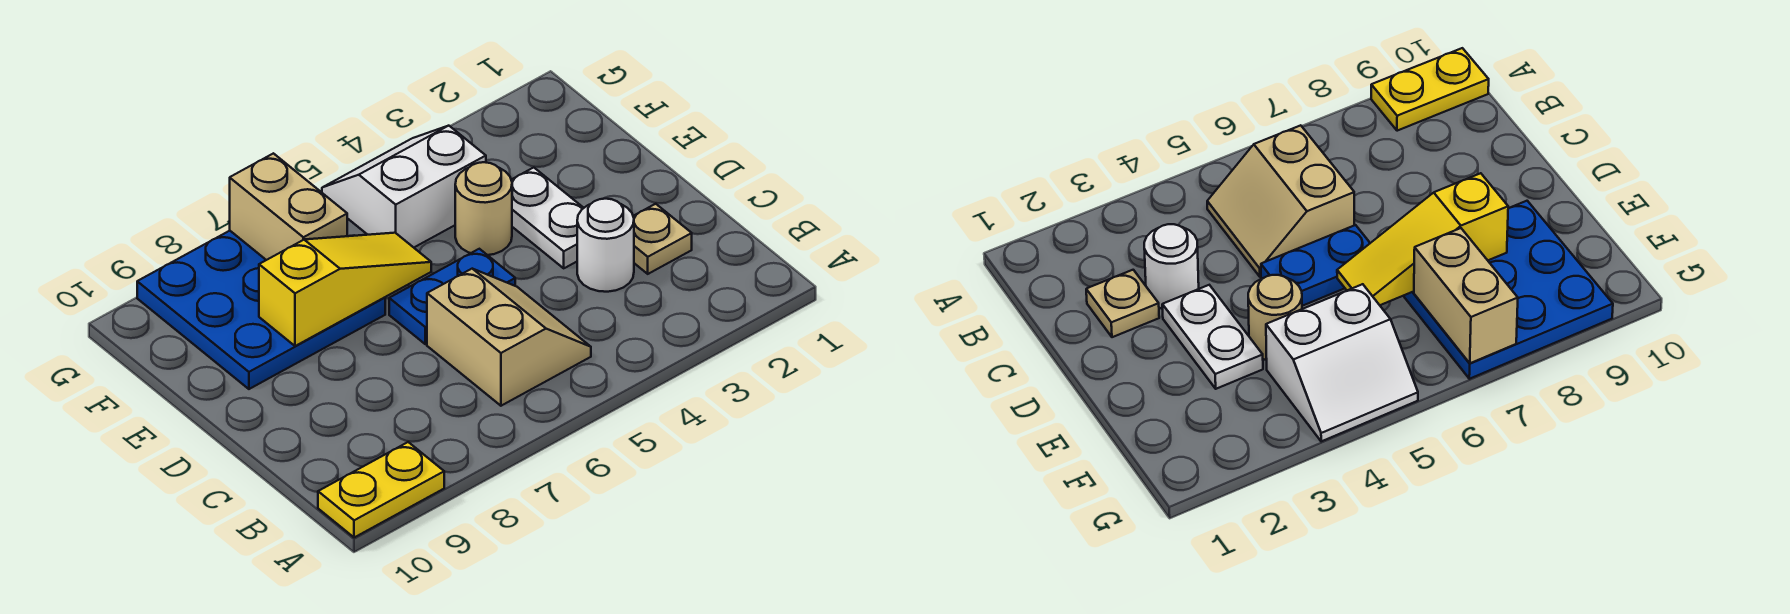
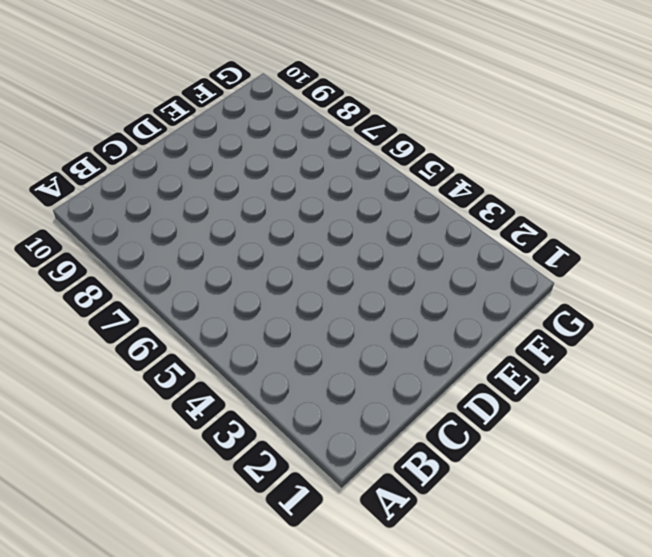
none -> yellow plate A9:A10 level 1
none -> tan slope B5:C6 level 1 top 6

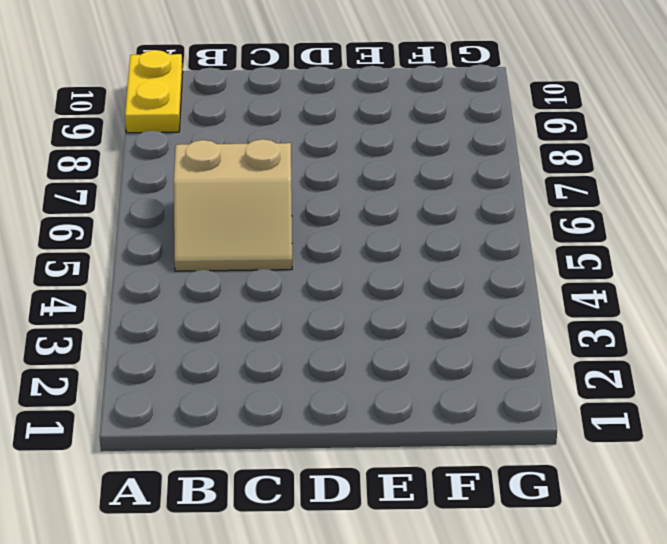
none -> tan plate C2 level 1
none -> white round brick C3 level 1

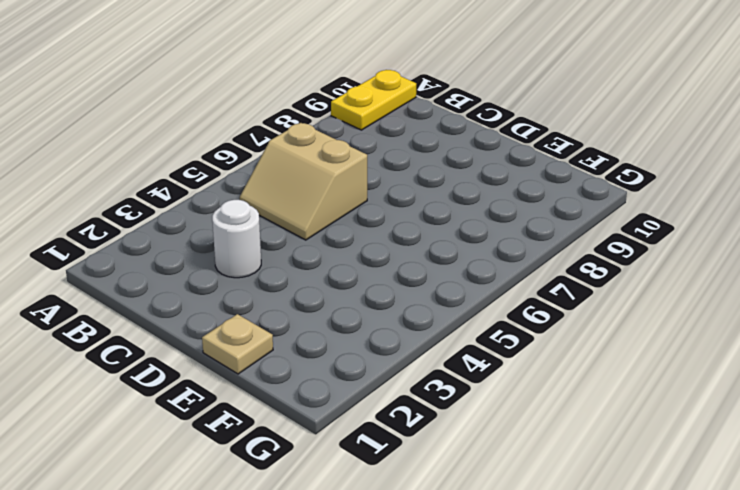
tan plate E1 level 1 -> tan plate C2 level 1
none -> white plate D3:E3 level 1
none -> blue plate D5:D6 level 1

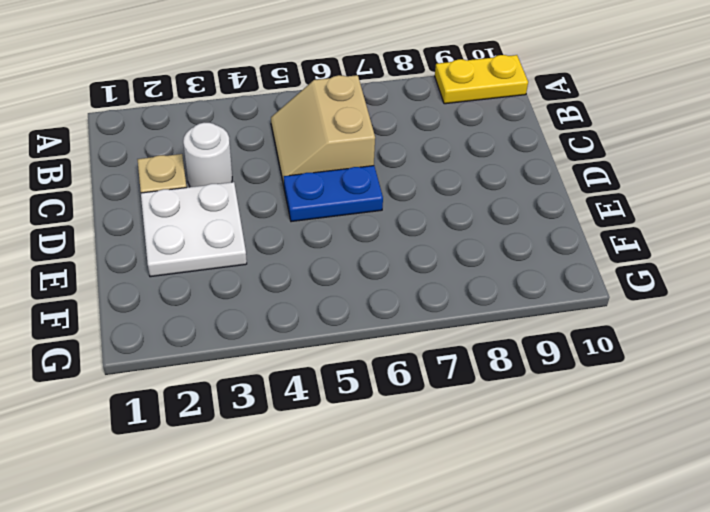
white plate D2:E3 level 1 -> white plate D3:E3 level 1
none -> tan round brick E4 level 1
none -> blue plate E7:G9 level 1

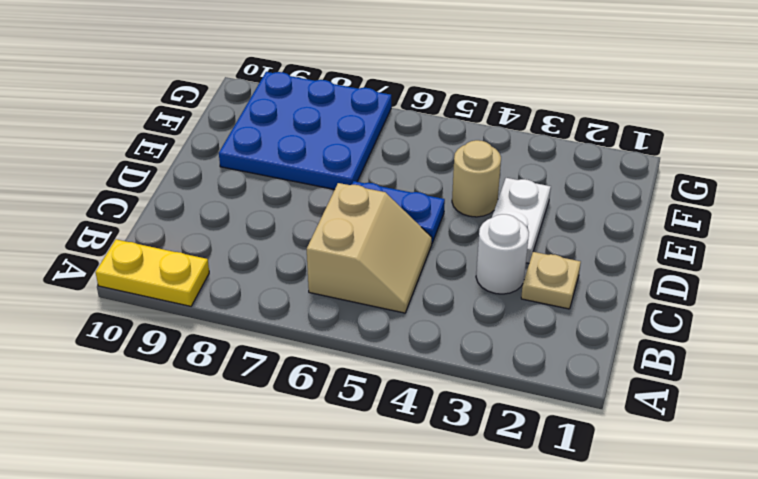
none -> white slope F4:G5 level 1 top F
none -> yellow slope E6:E8 level 2 top 8

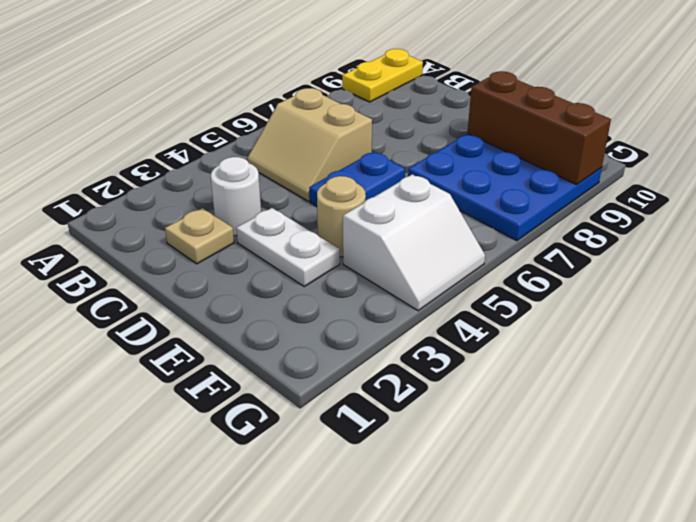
brown brick E9:G9 level 2 -> none
none -> yellow slope E6:E8 level 2 top 8
none -> tan brick F7:G7 level 2

